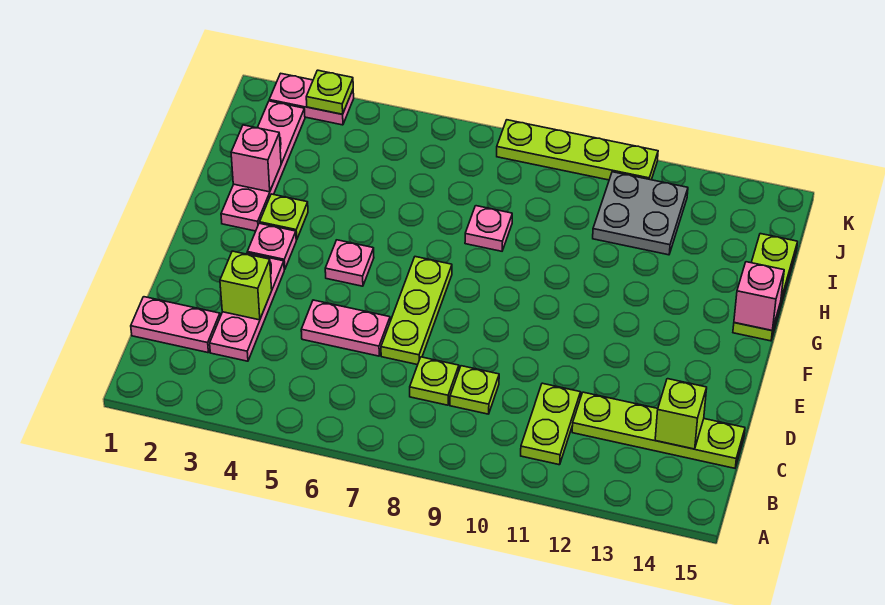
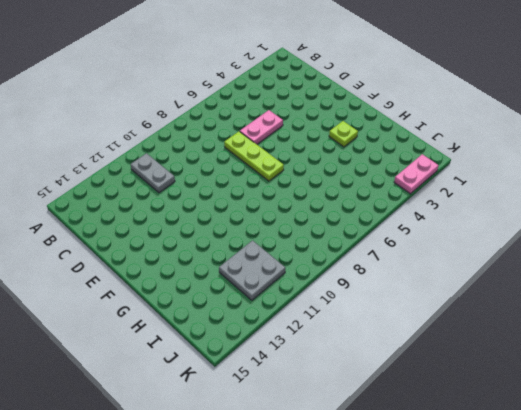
grey plate B11:C11 level 1 -> lime plate B11:C11 level 1
none -> pink plate C1:C2 level 1
none -> pink plate C3:E3 level 1
none -> lime plate C8 level 1

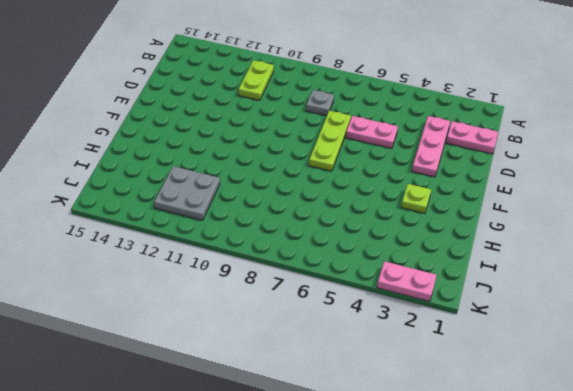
grey plate C8 level 1 -> lime plate C8 level 1
none -> lime plate C9 level 1
none -> lime plate C12:C15 level 1
none -> pink plate F3 level 1

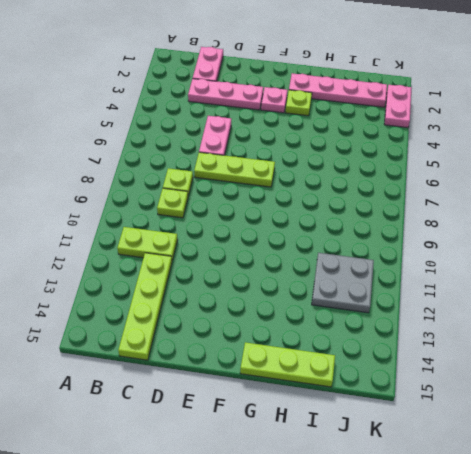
none -> pink plate F5 level 1
none -> pink plate H8 level 1
none -> lime plate K8:K11 level 1

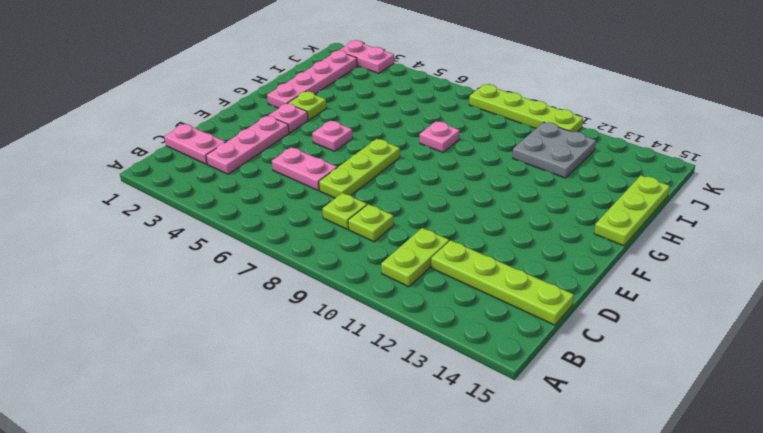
none -> lime brick C14 level 2
none -> lime brick D3 level 2
none -> pink brick G15 level 2

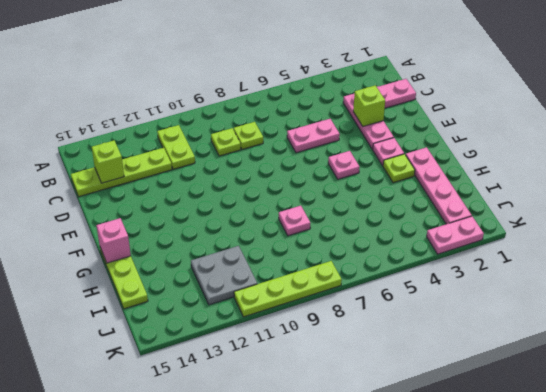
none -> lime plate D7:F7 level 1
none -> pink brick H2 level 2
none -> lime plate K3 level 2

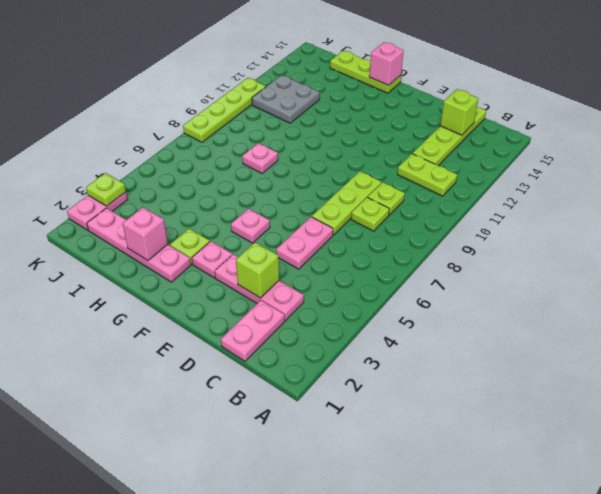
lime plate D7:D9 level 1 -> lime plate D7:F7 level 1

